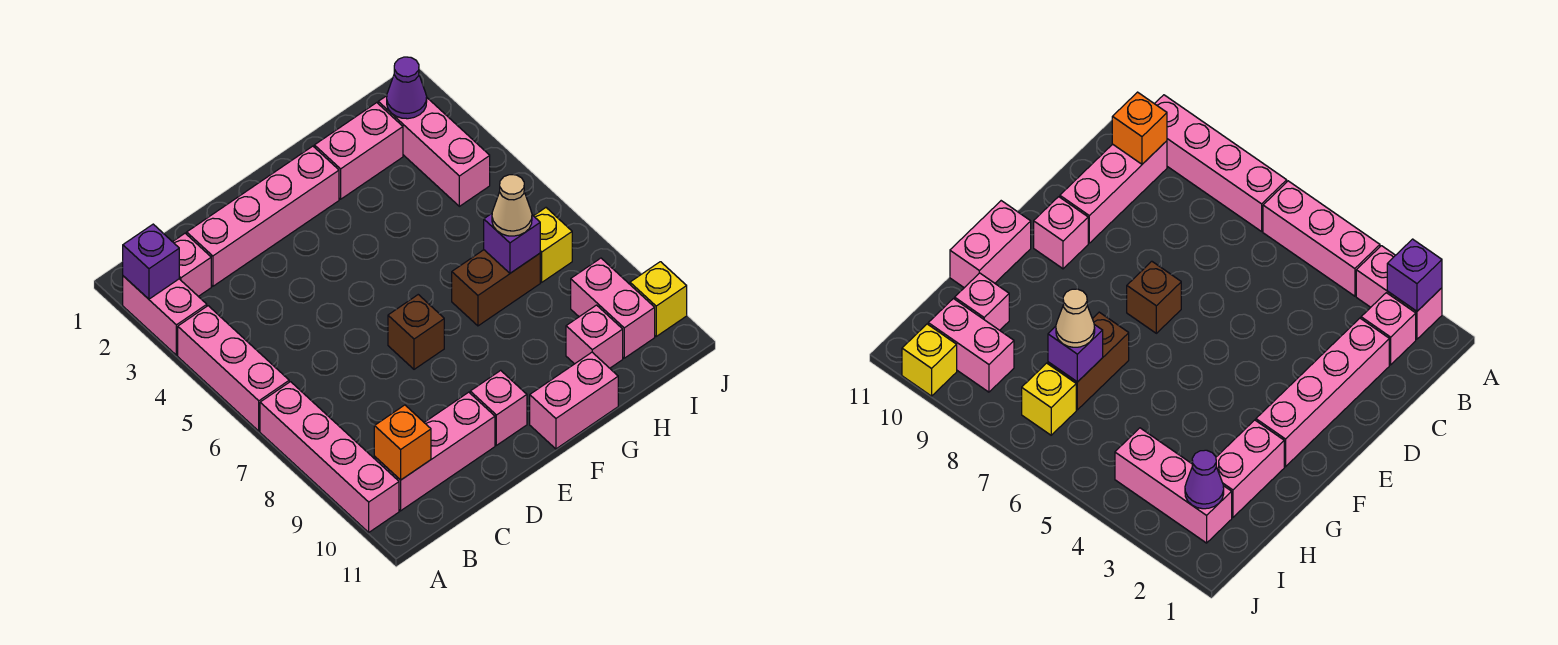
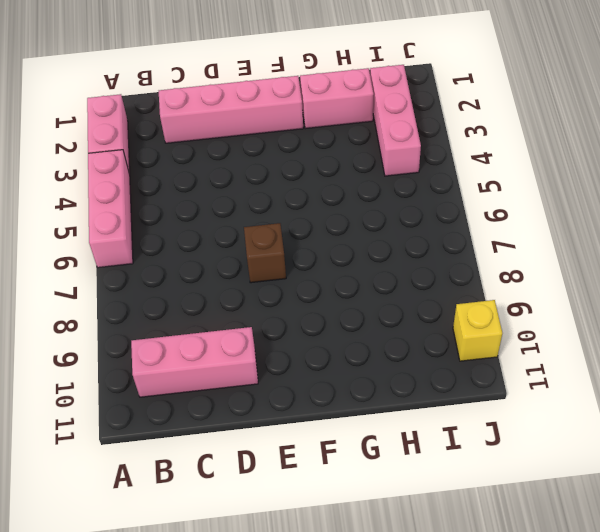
none -> pink brick A7:A10 level 1
none -> pink brick B2 level 1
none -> pink brick E10 level 1

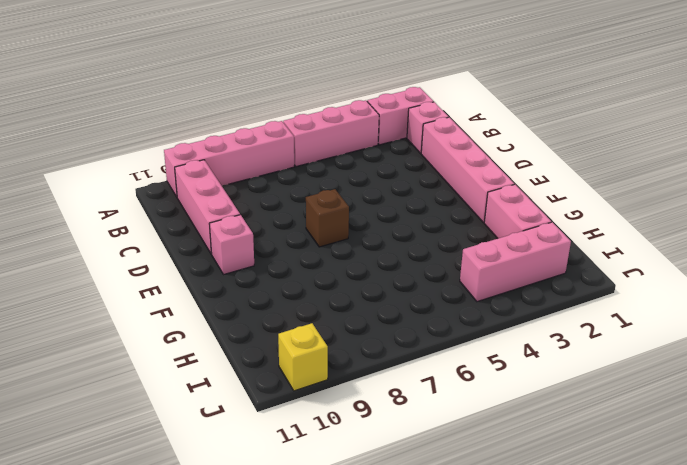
none -> pink brick F11:G11 level 1
none -> brown brick G7:H7 level 1
none -> pink brick H10 level 1

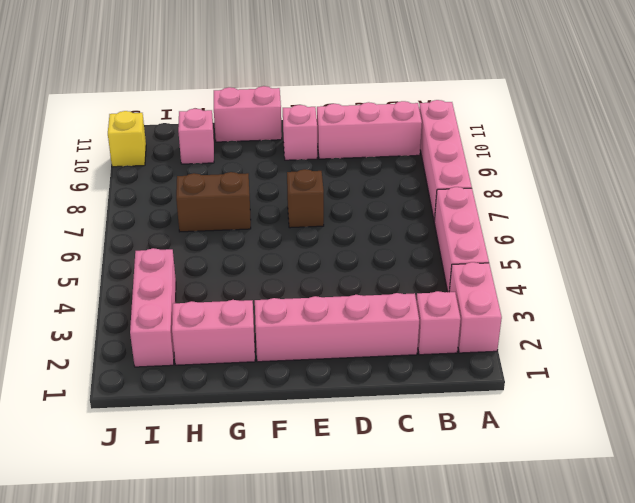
none -> yellow brick I7 level 1
none -> pink brick I9:I10 level 1
none -> purple brick A2 level 2

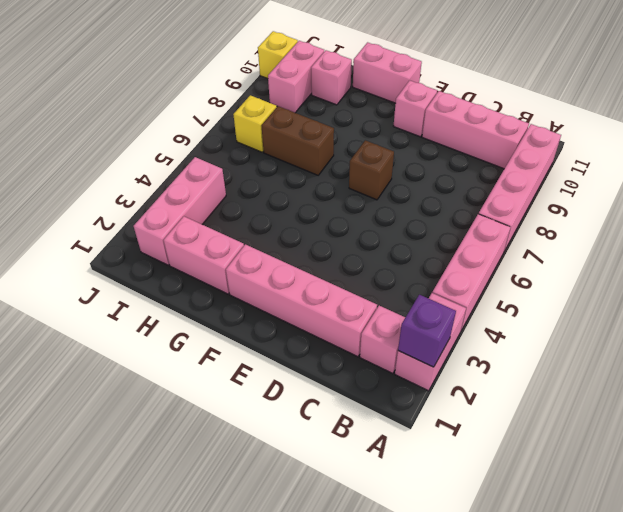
none -> orange brick B10 level 2
none -> purple brick H7 level 2
none -> purple cone I2 level 2

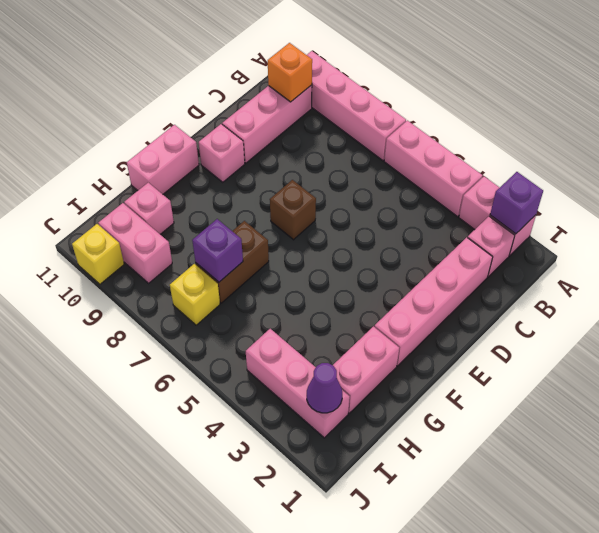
none -> tan cone H7 level 3

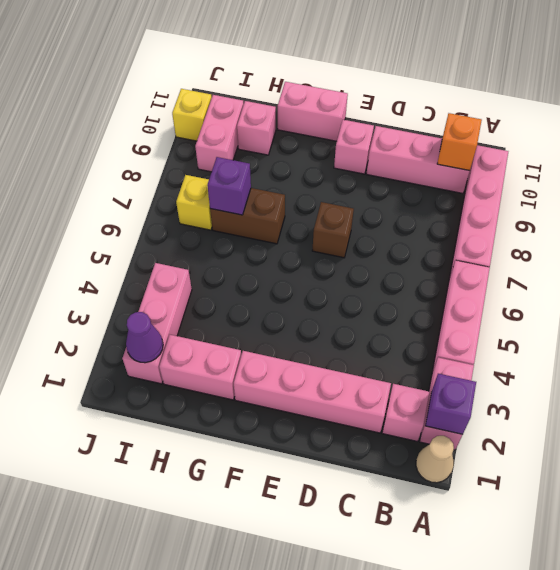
tan cone A1 level 1 -> tan cone H7 level 3

